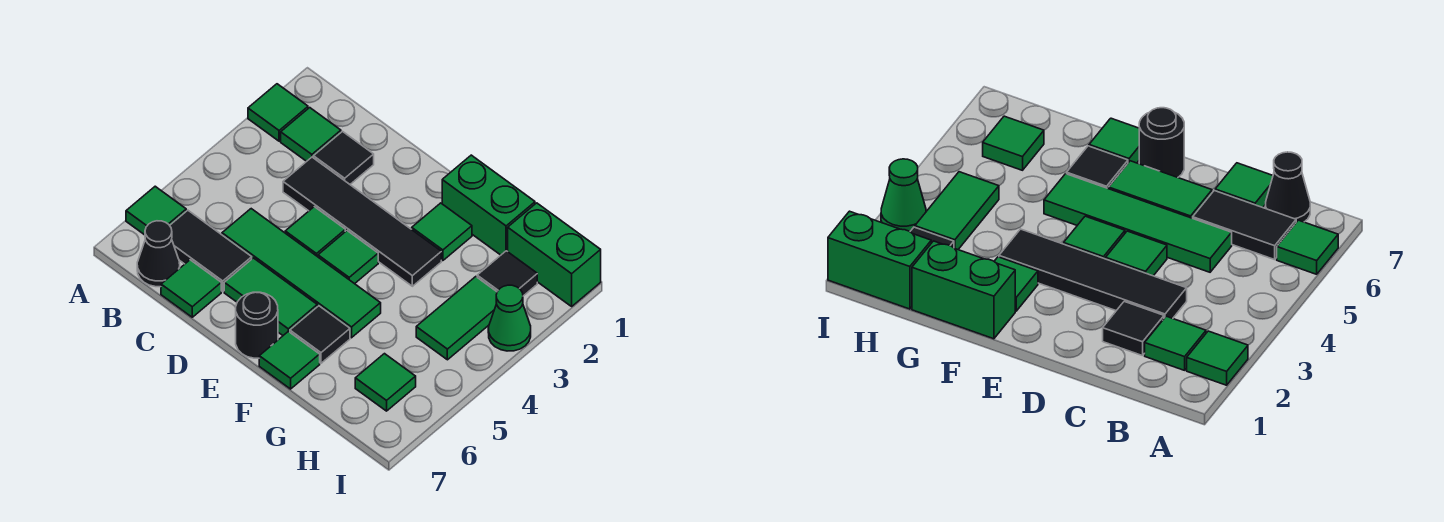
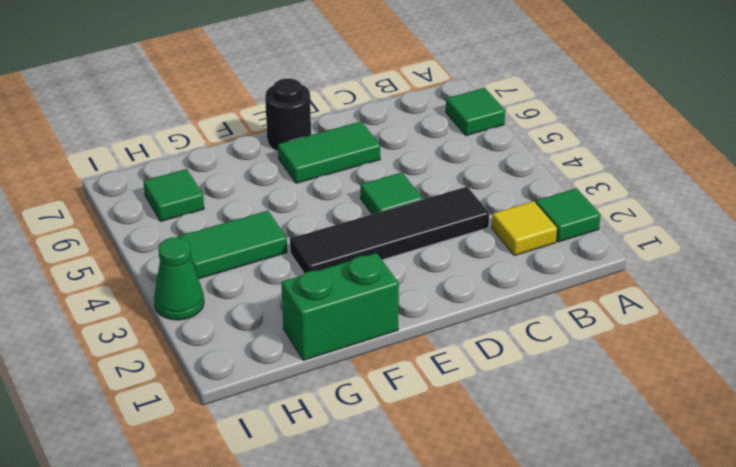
yellow tile B2 level 1 -> green tile B2 level 1
green tile G4:H4 level 1 -> green tile H3:H4 level 1
none -> black tile B6:C6 level 1
none -> black cone B7 level 1
none -> black tile C2 level 1

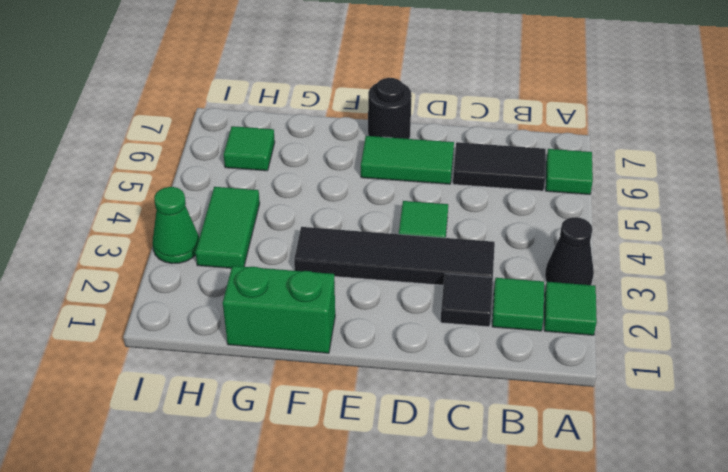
black cone A3 level 1 -> black cone B7 level 1
none -> green tile C5:F5 level 1
none -> green tile C7 level 1
none -> green tile E4 level 1

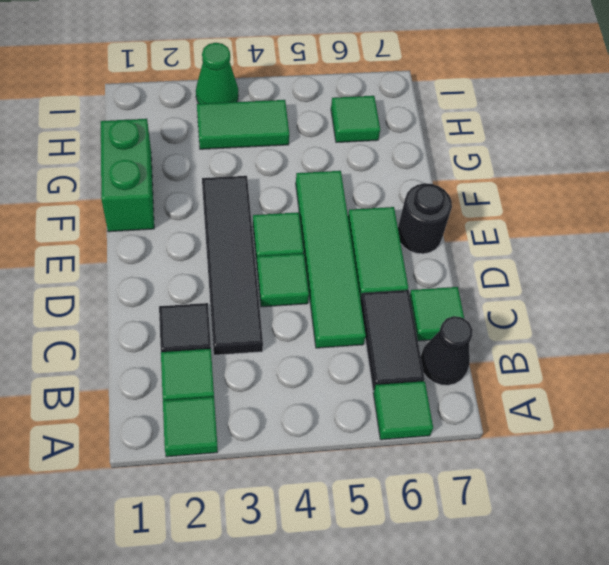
none -> green tile F2 level 1
none -> black tile F6 level 1
none -> green tile F7 level 1

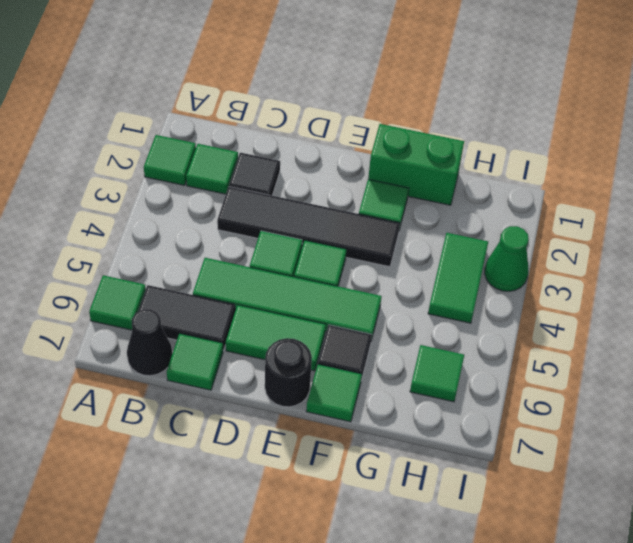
none -> green brick H1:I1 level 1
none -> black tile H2 level 1

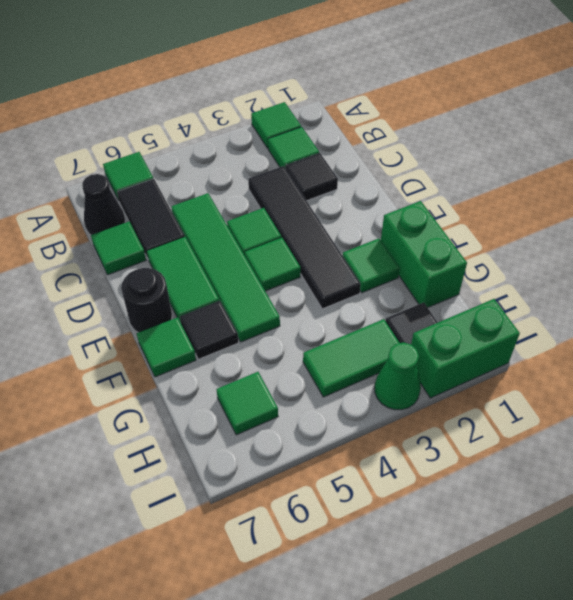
green brick I1:I2 level 1 -> green brick H1:I1 level 1

